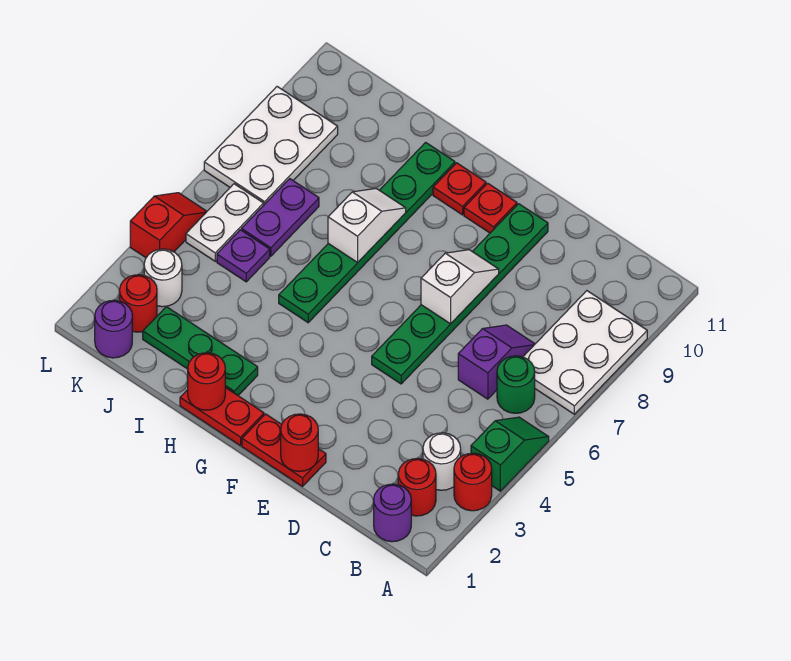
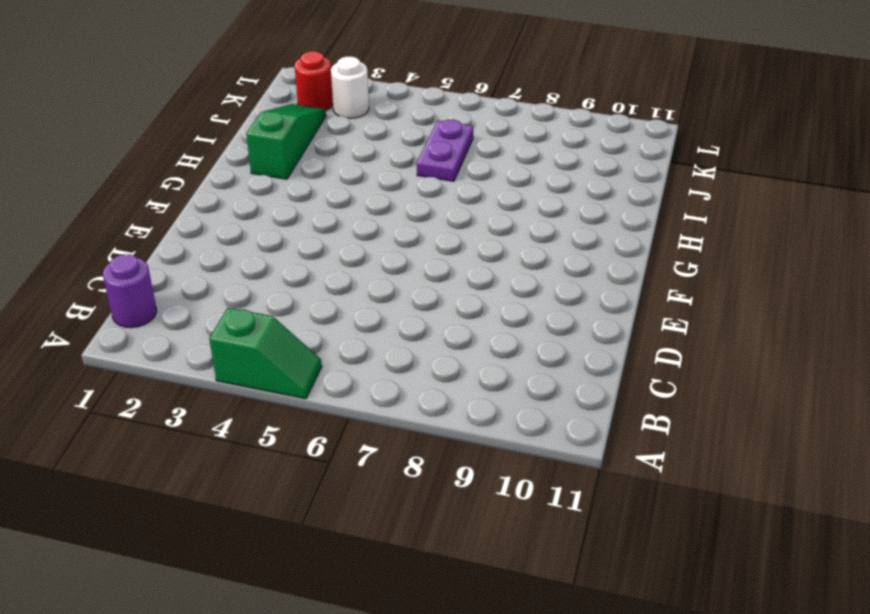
green slope H2:J2 level 1 top H -> green plate H2:J2 level 1
purple plate I6:J6 level 1 -> purple plate J6:J7 level 1
none -> red round brick A3 level 1
none -> white plate A7:B9 level 1
none -> red round brick B2 level 1

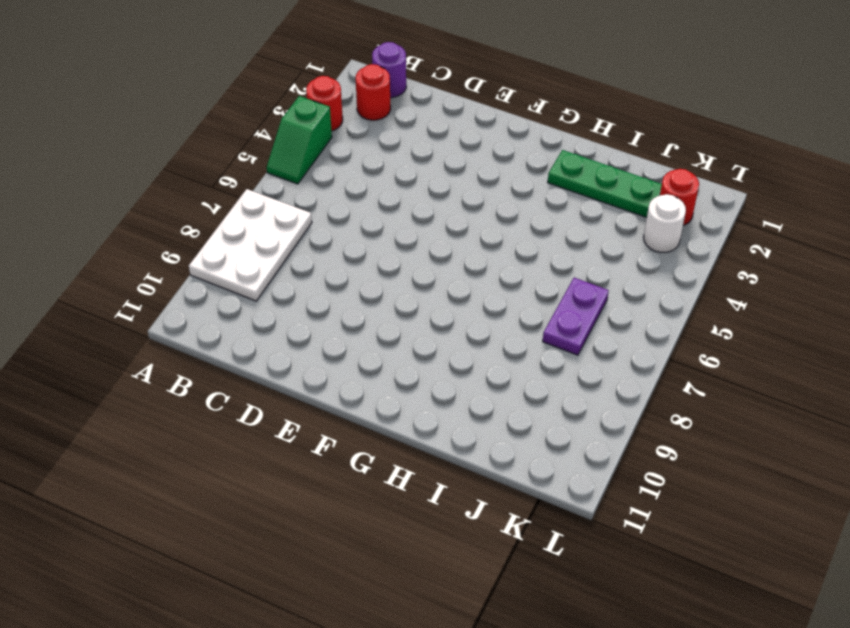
none -> white round brick B3 level 1
none -> green round brick B6 level 1
none -> purple slope C6:C7 level 1 top 6

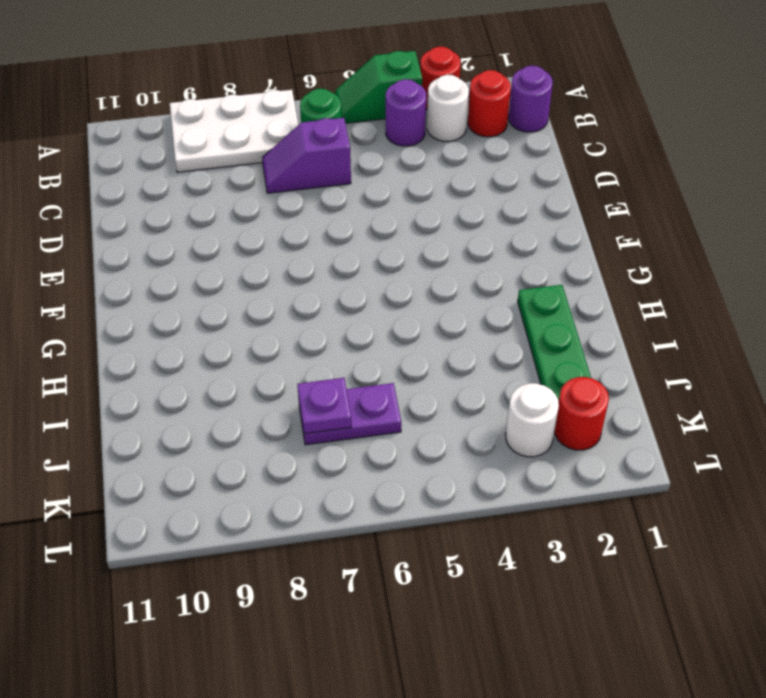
purple round brick B4 level 1 -> purple round brick K1 level 1
purple plate J7 level 2 -> purple plate J5 level 1
none -> red plate E1:F1 level 1
none -> green plate E5:E10 level 1
none -> red plate F10 level 1

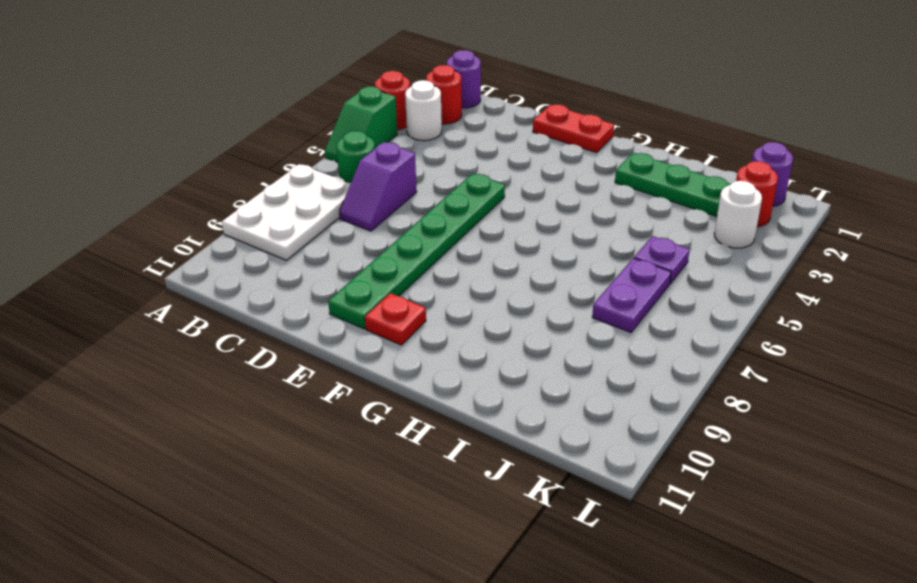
none -> red plate G1:H1 level 1
none -> red plate G10 level 1
none -> green plate H5:H10 level 1

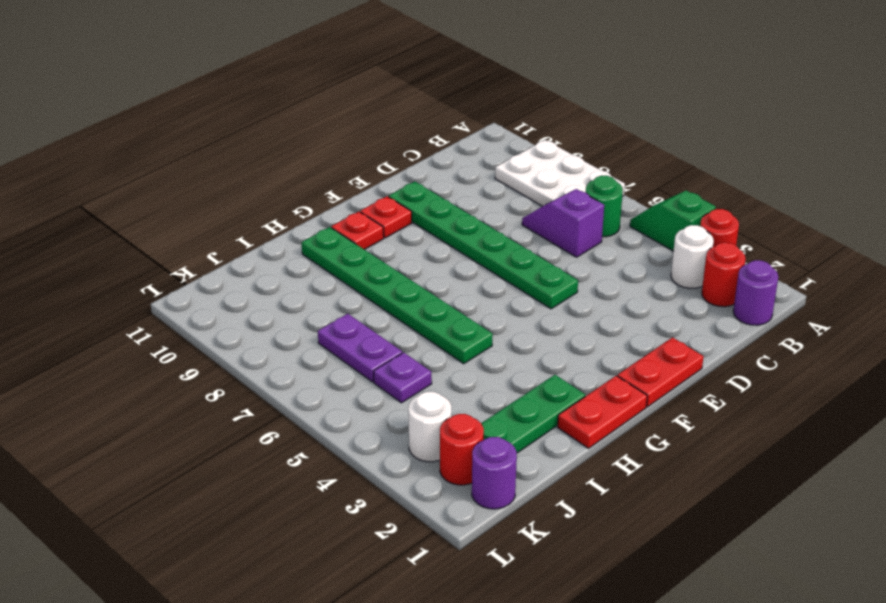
none -> white plate K5:K6 level 1
none -> white plate K7:L9 level 1
none -> red slope L4:L5 level 1 top 4

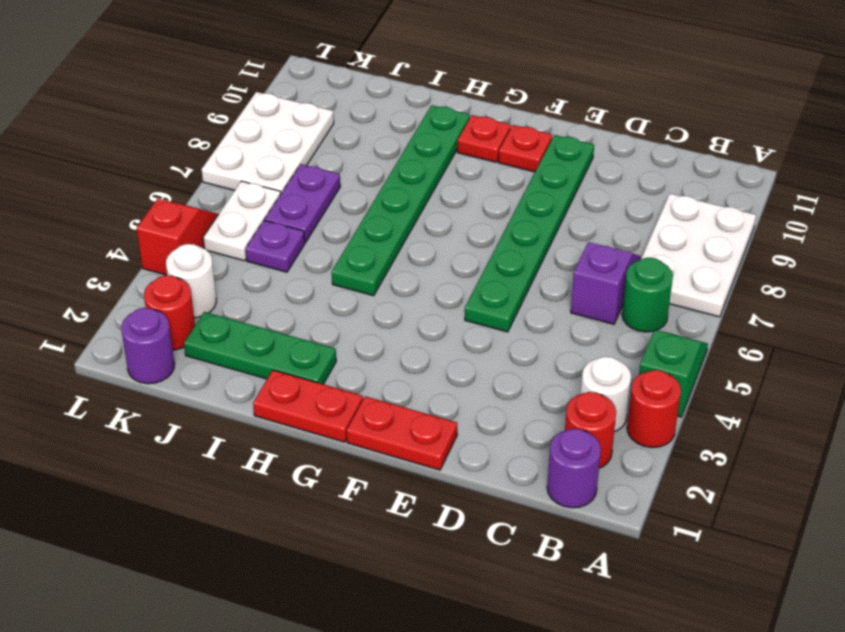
none -> red round brick E1 level 2
none -> white slope E7:E8 level 2 top 7
none -> red round brick H1 level 2

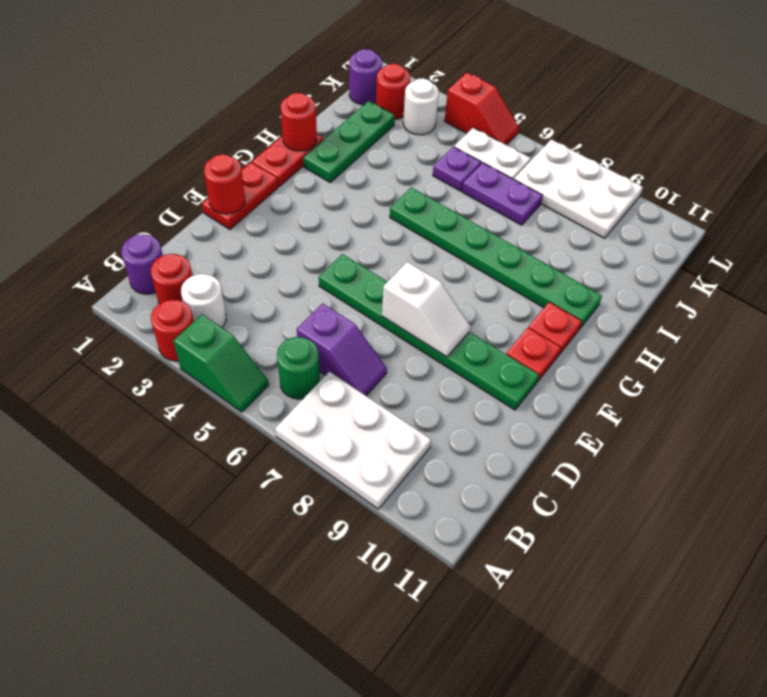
none -> white slope H7:H8 level 2 top 7

